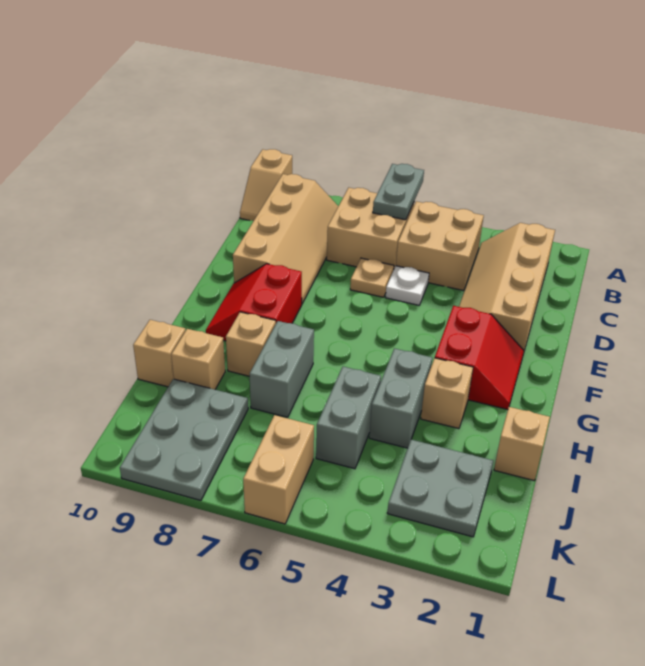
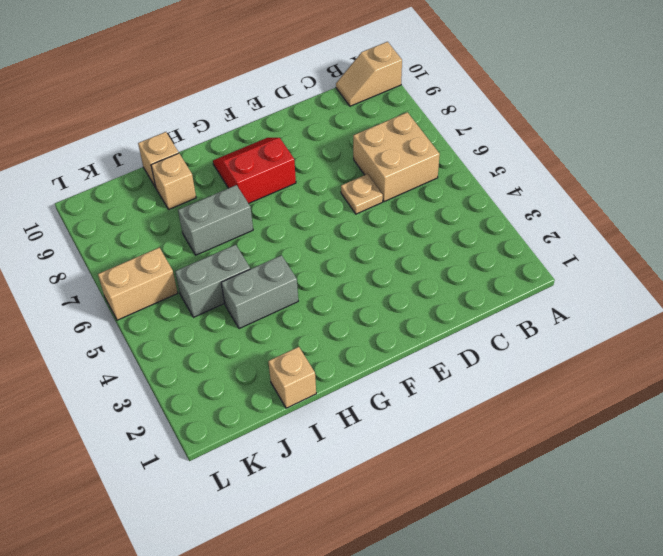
none -> tan slope B2:E3 level 1 top 2
none -> tan brick B4:C5 level 1
none -> tan slope B8:E9 level 1 top 9

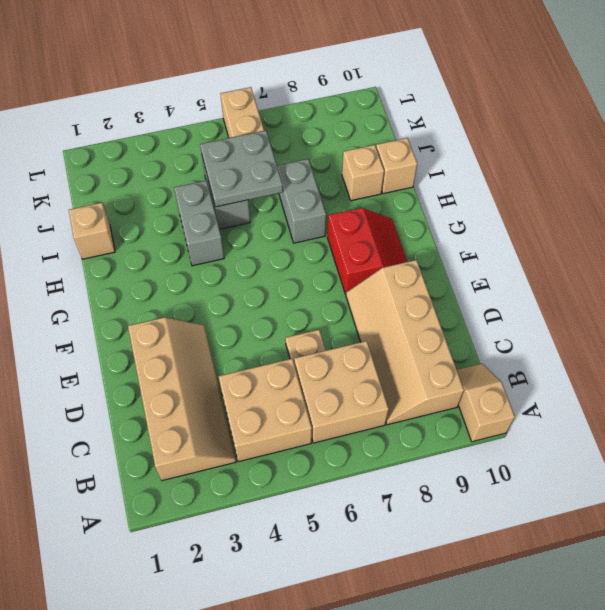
grey plate I5:J6 level 2 -> grey plate J2:K3 level 1
none -> white plate D5 level 1
none -> red slope F2:G3 level 1 top 3
none -> tan brick H3 level 1

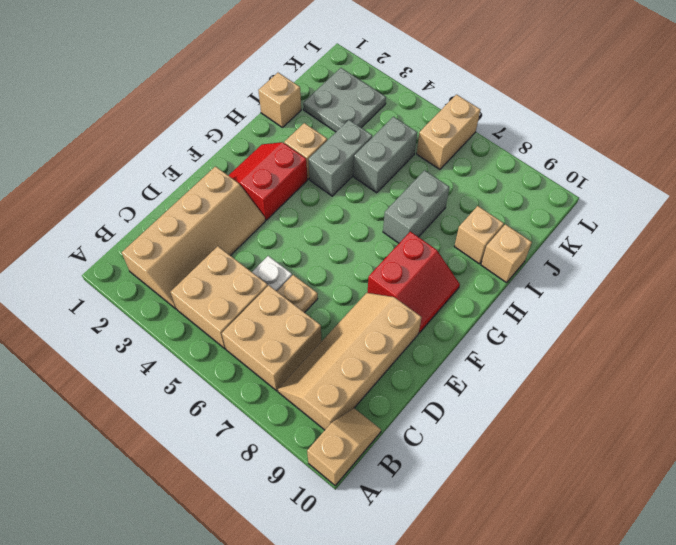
none -> tan brick H8 level 1
none -> grey plate J8:L9 level 1
none -> grey plate A6:B6 level 2

